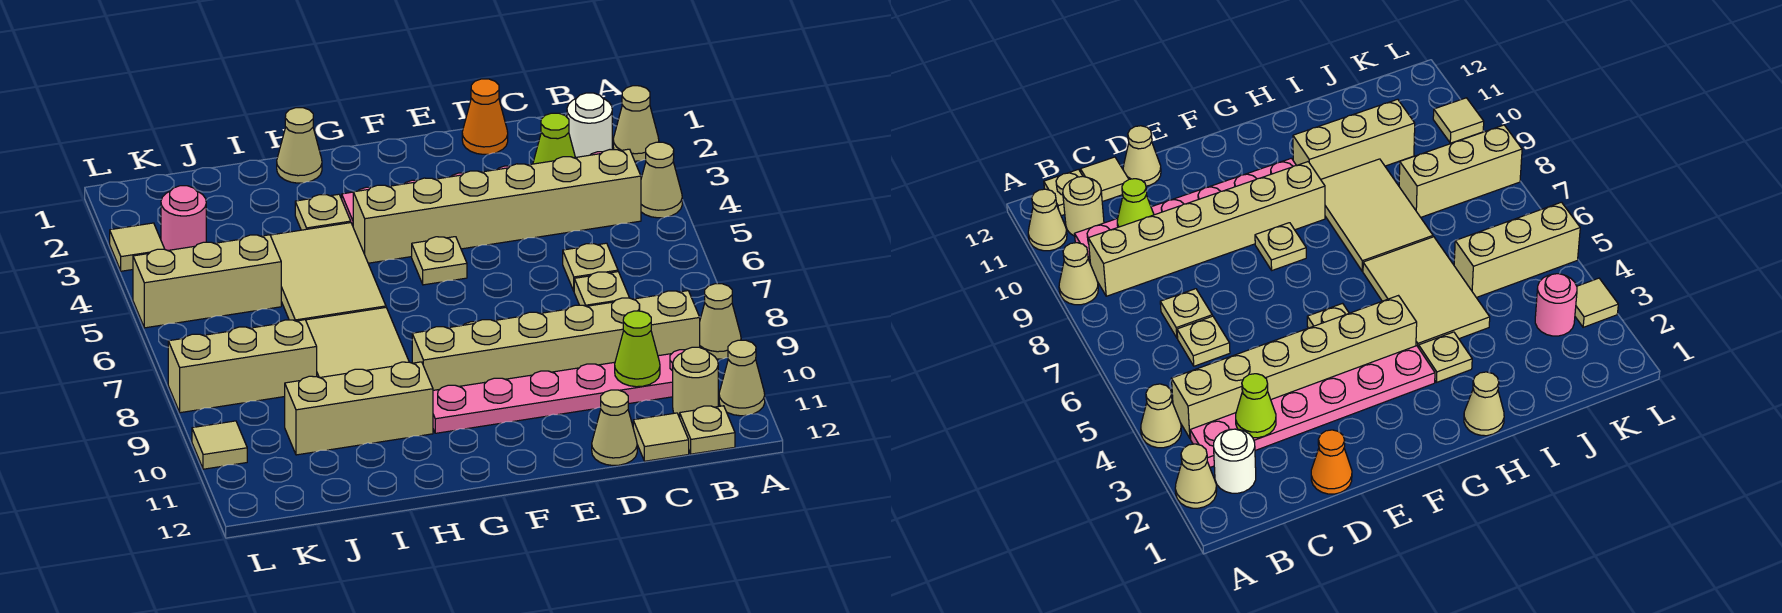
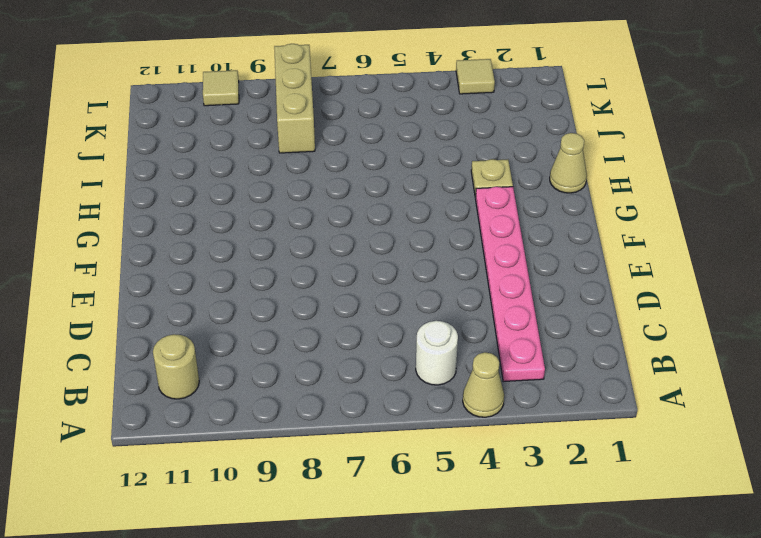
white round brick B5 level 1 -> white round brick B2 level 1
none -> tan cone A2 level 1
none -> tan cone A9 level 1
none -> tan cone A11 level 1
none -> tan brick B4:G4 level 1

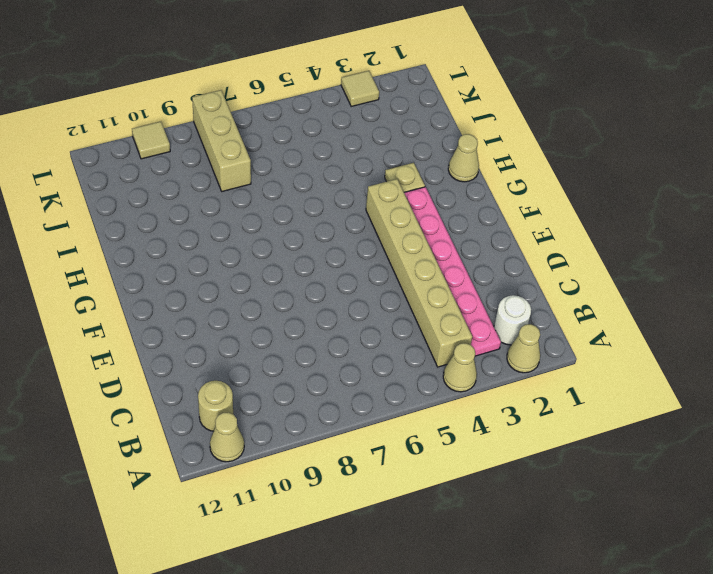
none -> tan cone A9 level 1
none -> tan brick B9:G9 level 1
none -> pink plate B10:G10 level 1
none -> tan plate B12 level 1

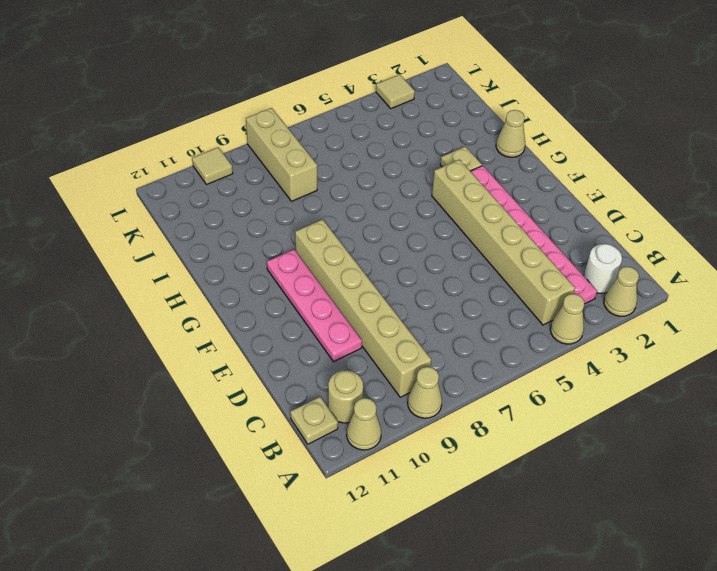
pink plate D10:G10 level 1 -> pink plate B10:G10 level 1
none -> tan plate C6 level 1
none -> tan plate C7 level 1
none -> tan tile C12 level 1
none -> orange cone D1 level 1

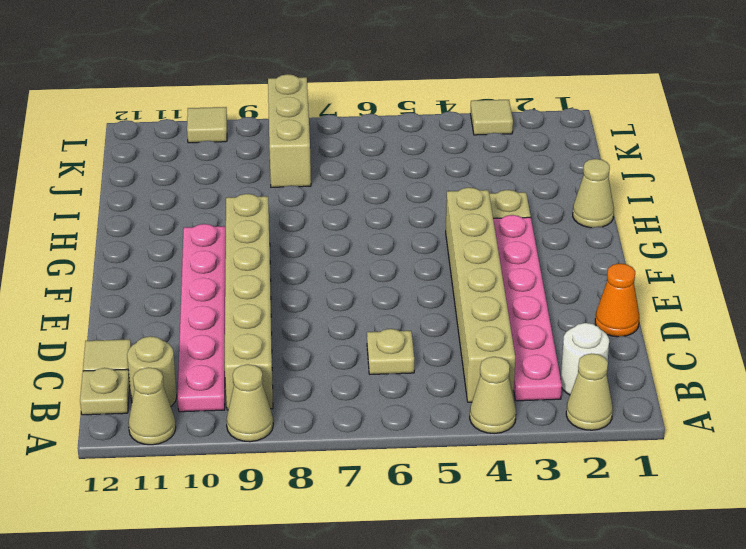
none -> tan plate C7 level 1
none -> tan cone D12 level 1
none -> tan plate F5 level 1
none -> tan plate F8 level 1

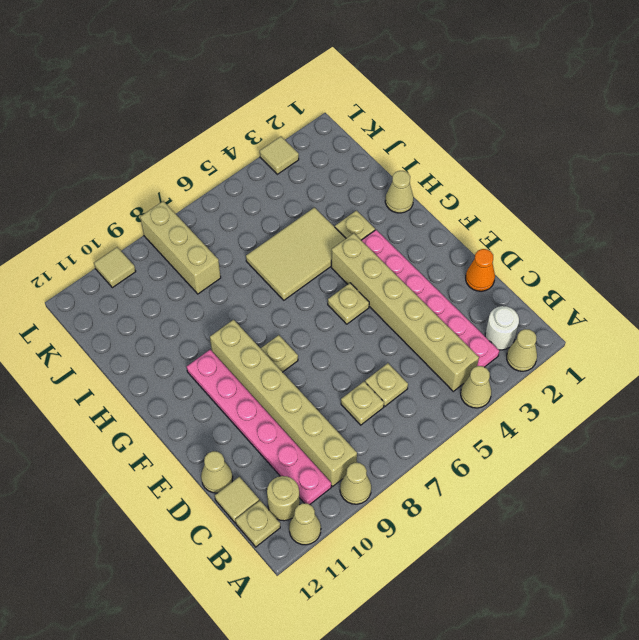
none -> tan tile H7:I9 level 1
none -> tan brick H10:J10 level 1
none -> tan brick J5:L5 level 1
none -> pink round brick K3 level 1

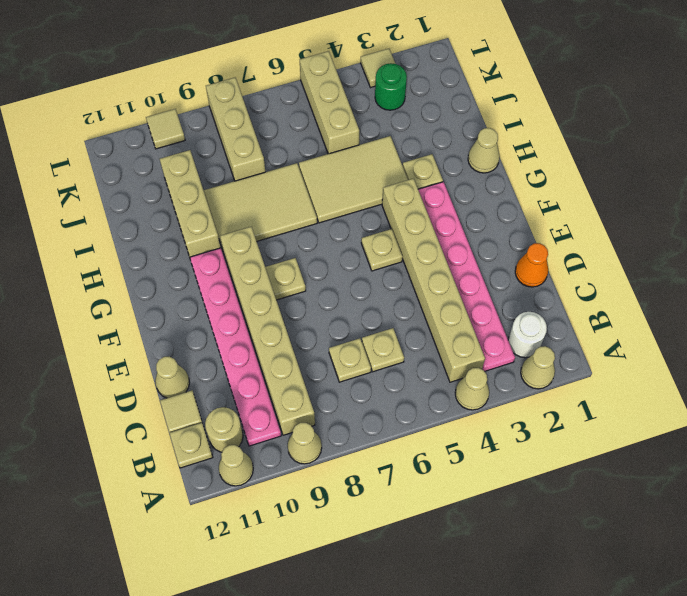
green round brick K3 level 1 -> pink round brick K3 level 1
none -> lime cone C3 level 2
none -> lime cone C10 level 2

